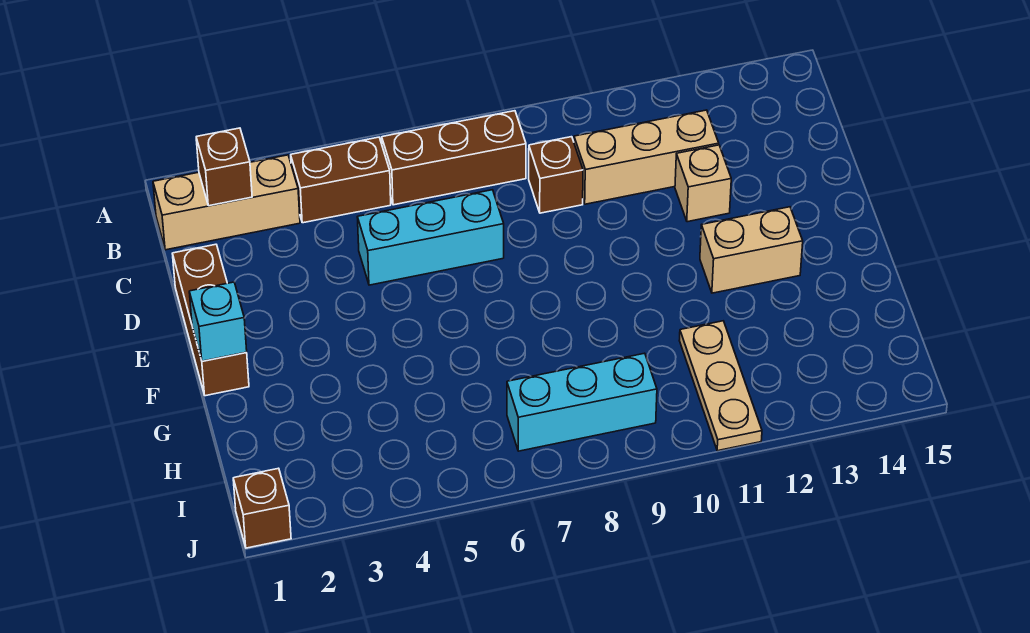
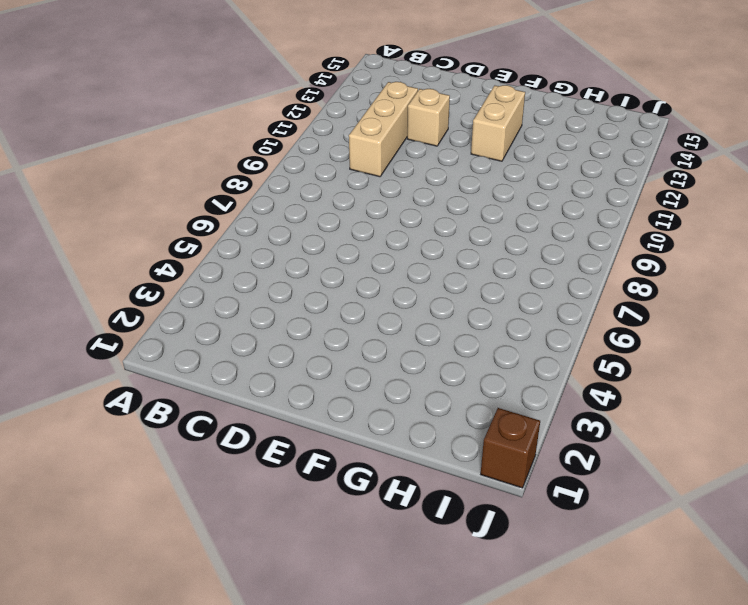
none -> tan brick B1:B3 level 1
none -> brown brick B4:B5 level 1
none -> brown brick B6:B8 level 1

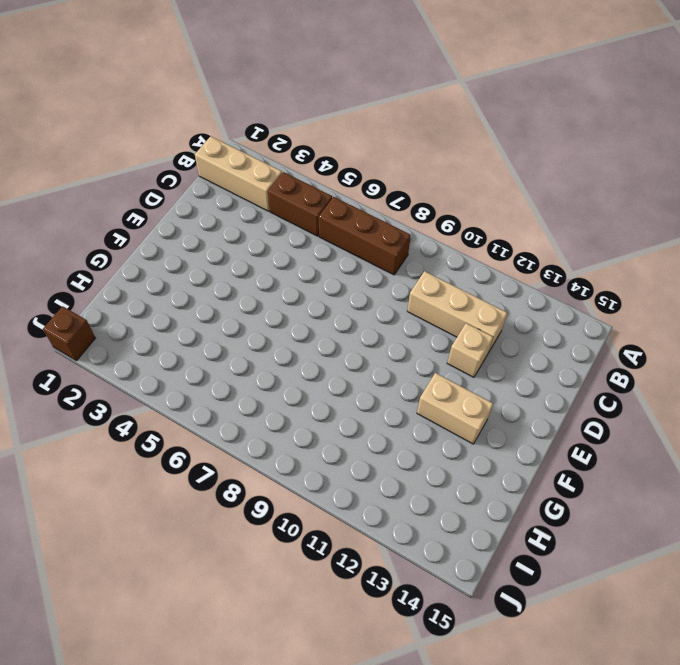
none -> brown brick C9 level 1
none -> brown brick D1:F1 level 1
none -> cyan brick D5:D7 level 1

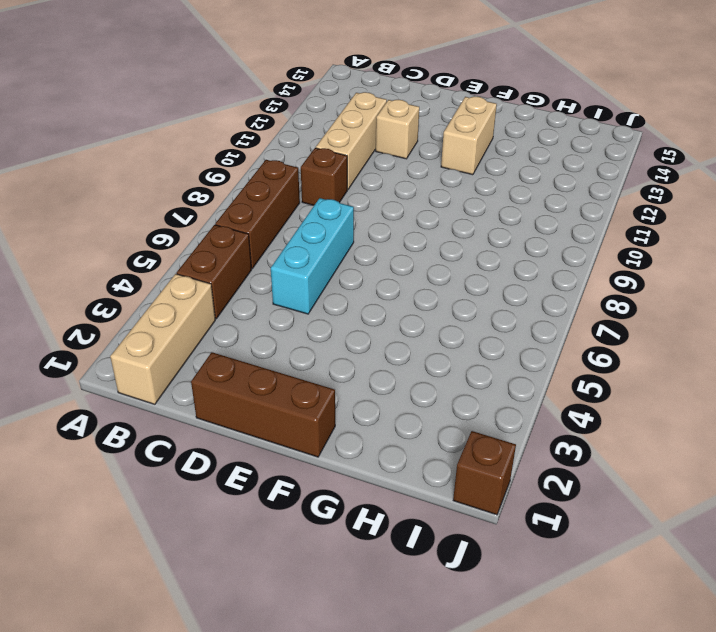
none -> tan plate H11:J11 level 1
none -> cyan brick I7:I9 level 1
none -> brown brick B2 level 2

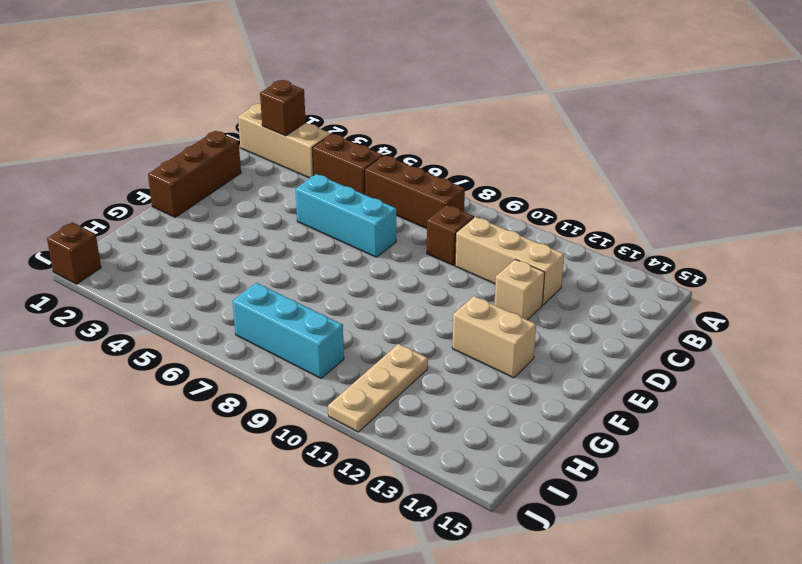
none -> cyan brick F1 level 2

